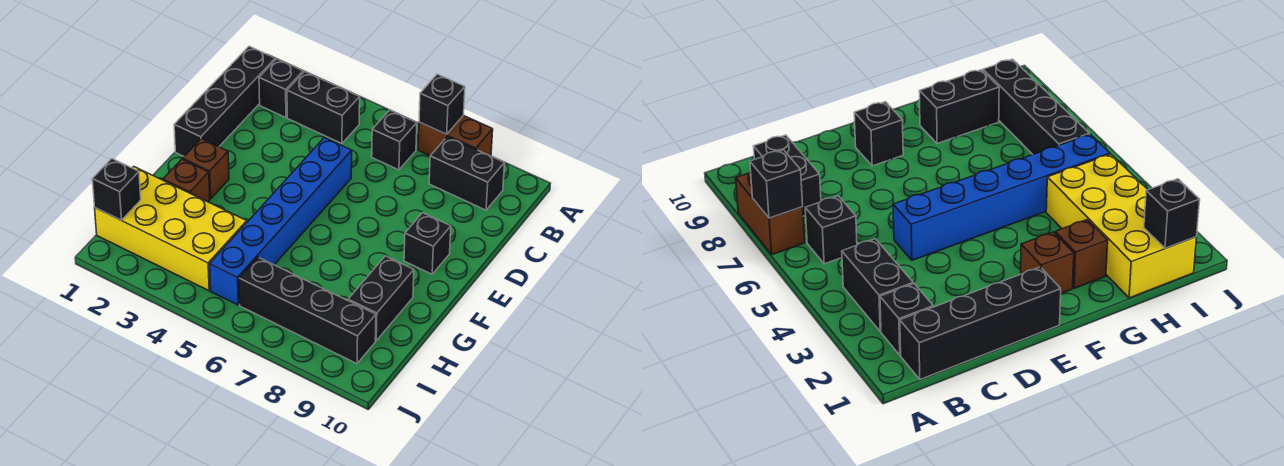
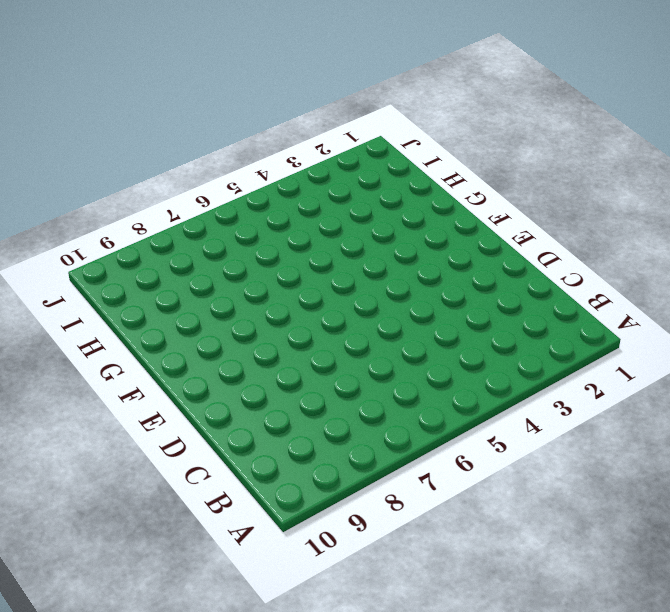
none -> brown brick A7:A8 level 1
none -> black brick B1:E1 level 1
none -> black brick B2 level 1

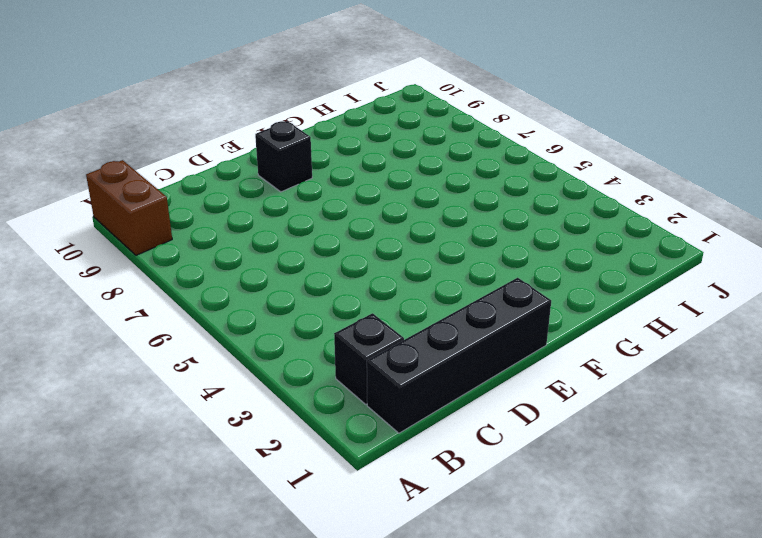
brown brick A9:A10 level 1 -> brown brick A7:A8 level 1
none -> black brick B3:B4 level 1
none -> black brick B6 level 1
none -> black brick B8:B9 level 1

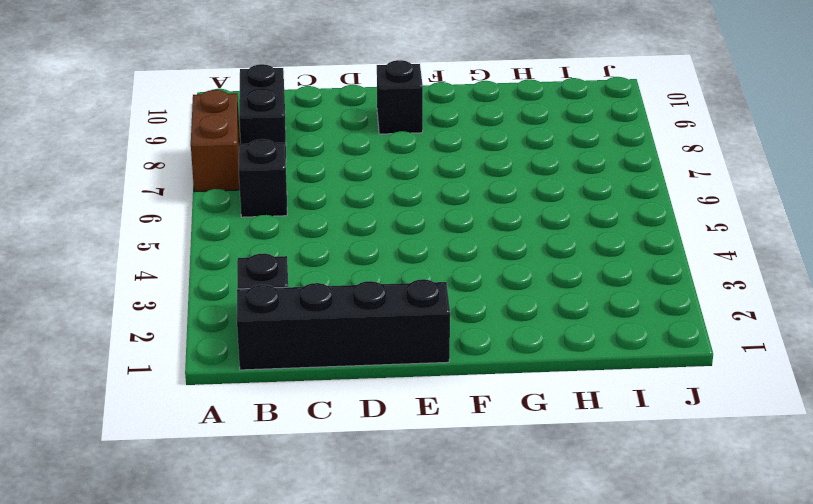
none -> black brick B3:B4 level 1
none -> blue brick D5:I5 level 1
none -> brown brick F2 level 1

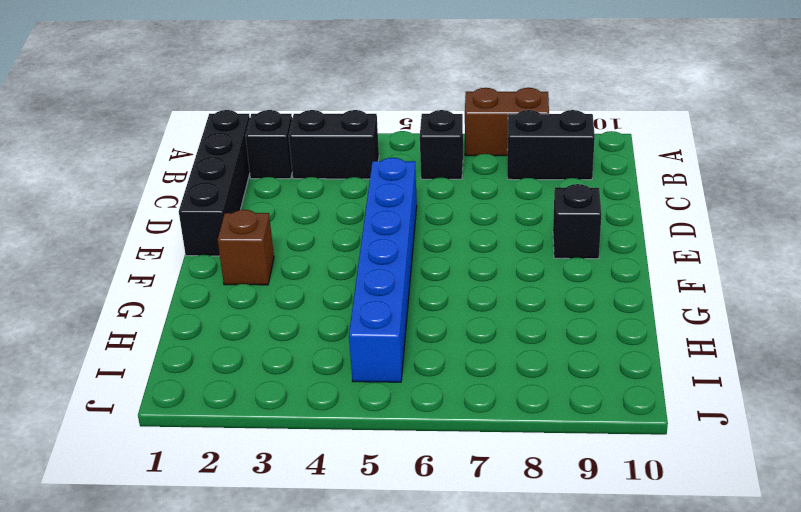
none -> brown brick G2 level 1
none -> black brick G9:H9 level 1
none -> yellow brick H1:I4 level 1

